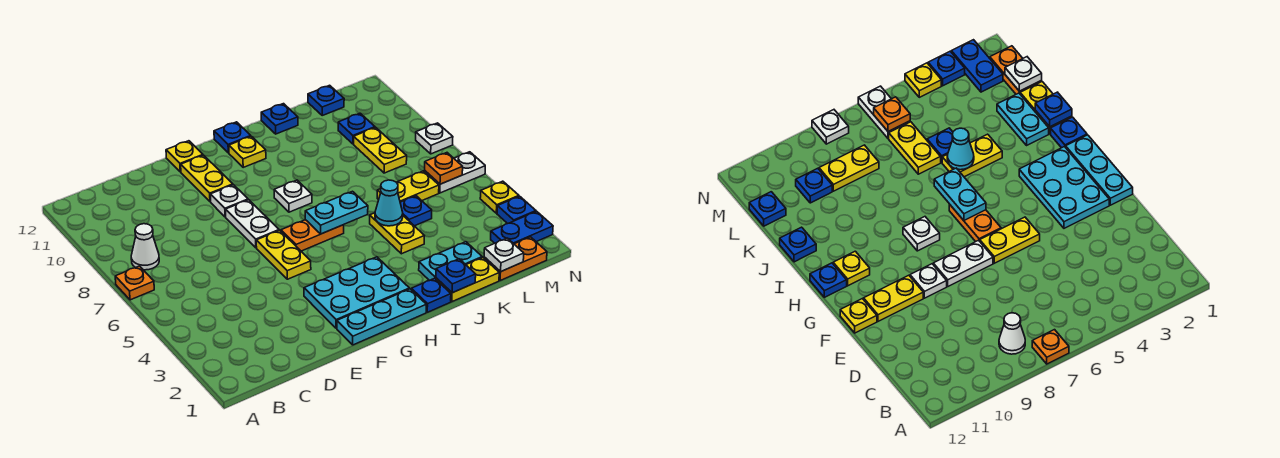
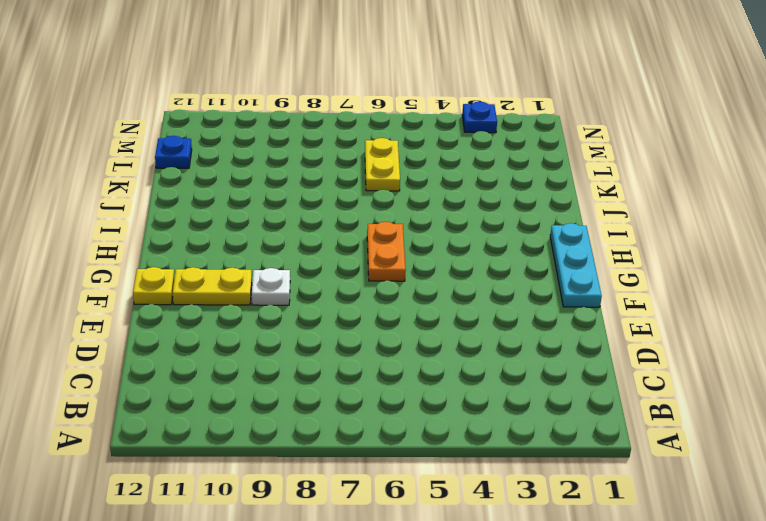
none -> orange plate A7 level 1
none -> white cone B8 level 1
none -> cyan plate F2:H3 level 1
none -> yellow plate F5:F6 level 1

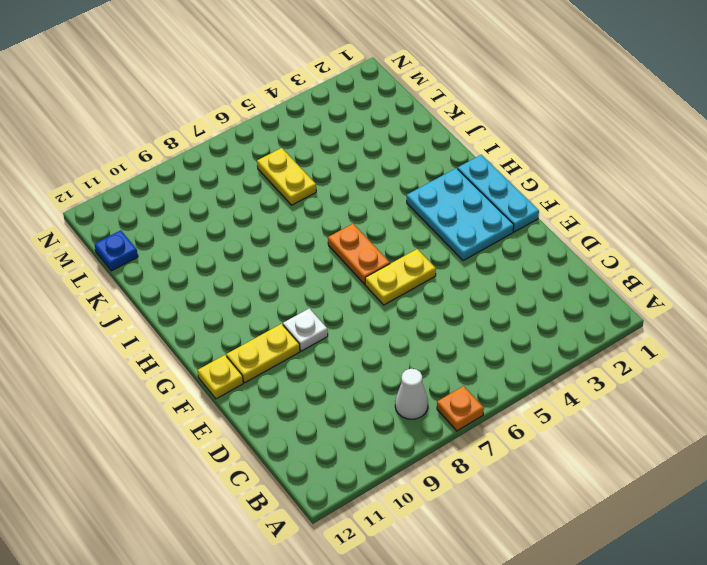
none -> white plate F7:F8 level 1
none -> white plate H8 level 1
none -> yellow plate H11 level 1
none -> blue plate H12 level 1

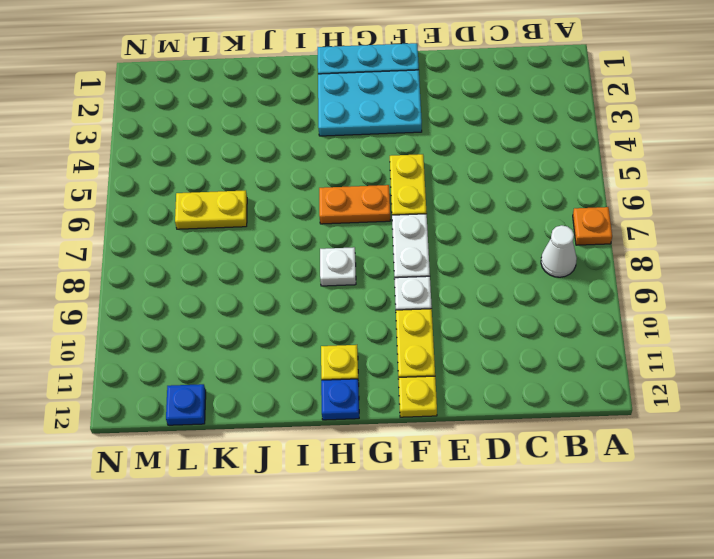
none -> blue plate I1 level 1
none -> yellow plate J1:K1 level 1
none -> cyan plate J2:K2 level 1
none -> yellow plate J4:J5 level 1

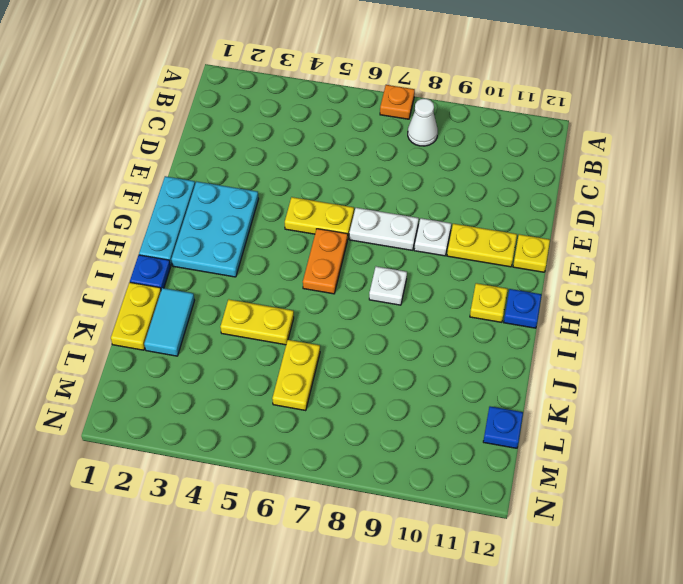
cyan tile J2:K2 level 1 -> cyan plate J2:K2 level 1
none -> blue plate J12 level 1
none -> blue plate K5 level 1
none -> orange plate L1:M1 level 1
none -> yellow plate L8:L9 level 1

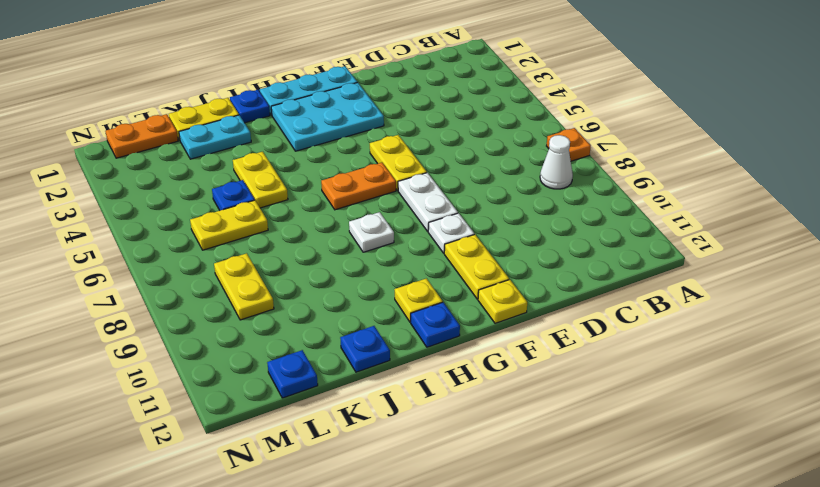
none -> blue plate L10 level 1
none -> blue plate M2:N2 level 1
none -> white plate M6:N6 level 1
none -> blue plate N3 level 1

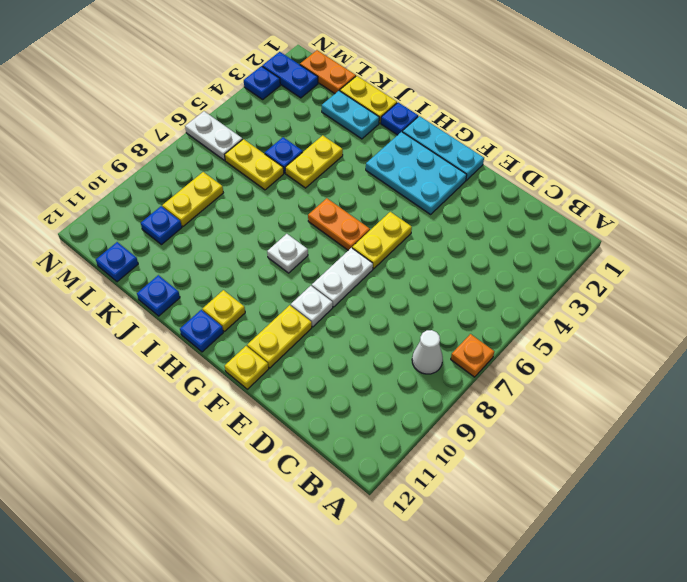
none -> yellow plate N4 level 1
none -> white plate N8 level 1
none -> cyan plate H6:I6 level 2
none -> blue plate J1 level 2

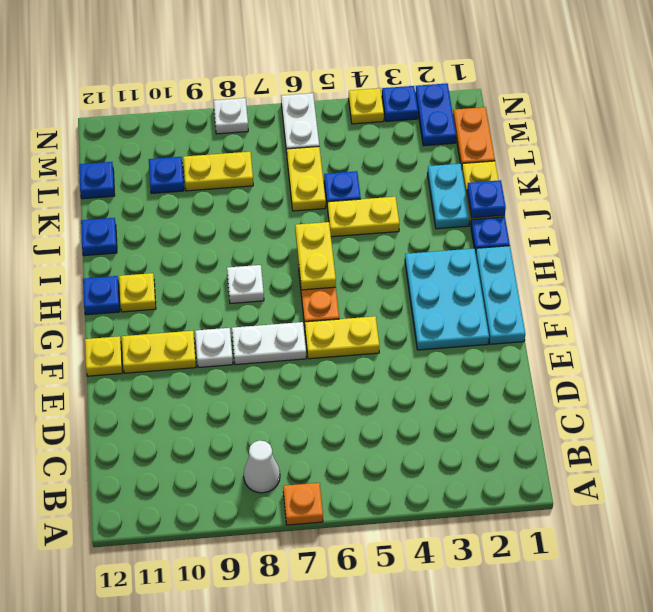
yellow plate H6:I6 level 2 -> cyan plate H6:I6 level 2
none -> cyan cone J5 level 2
none -> white plate L1 level 2
none -> orange plate M6 level 2

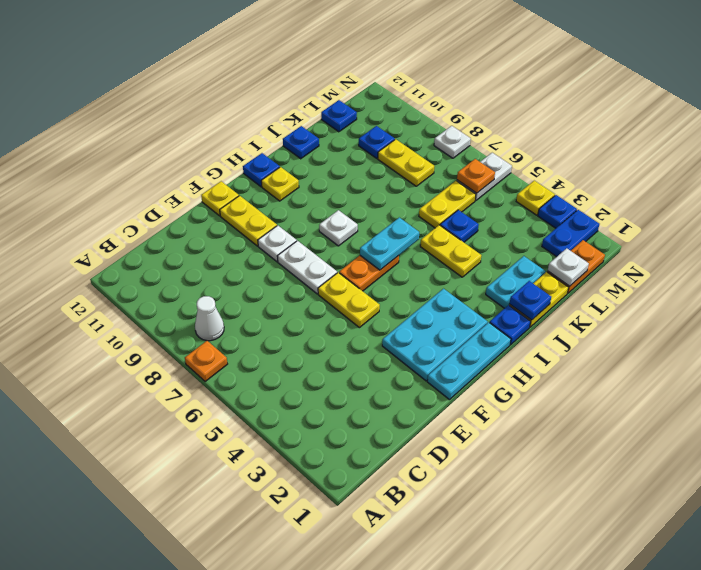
none -> cyan cone J5 level 2

